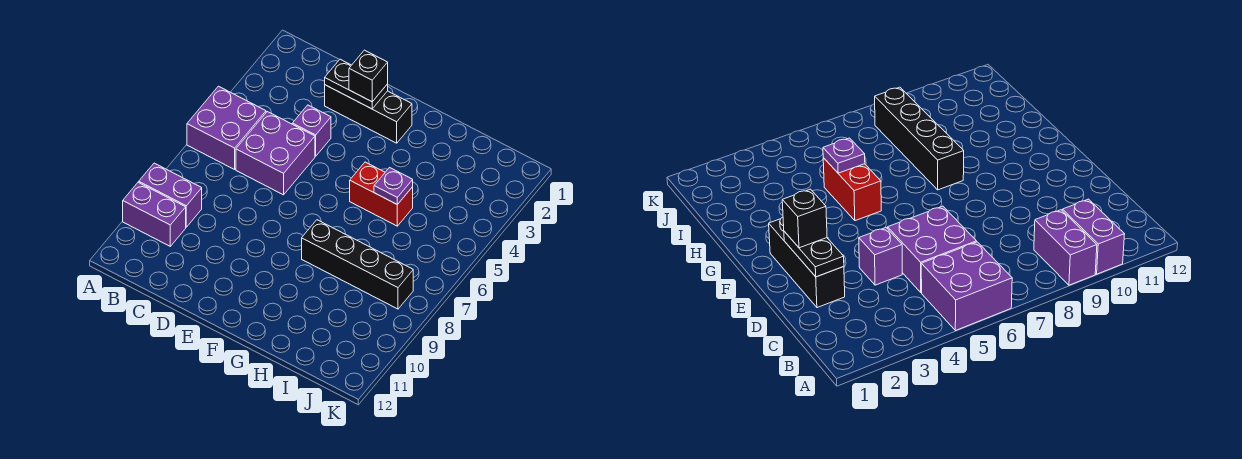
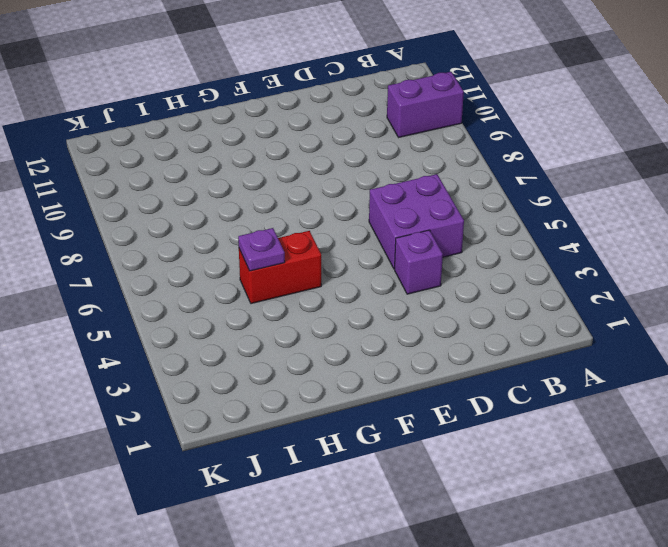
none -> purple brick A5:B6 level 1
none -> purple brick A9:B9 level 1

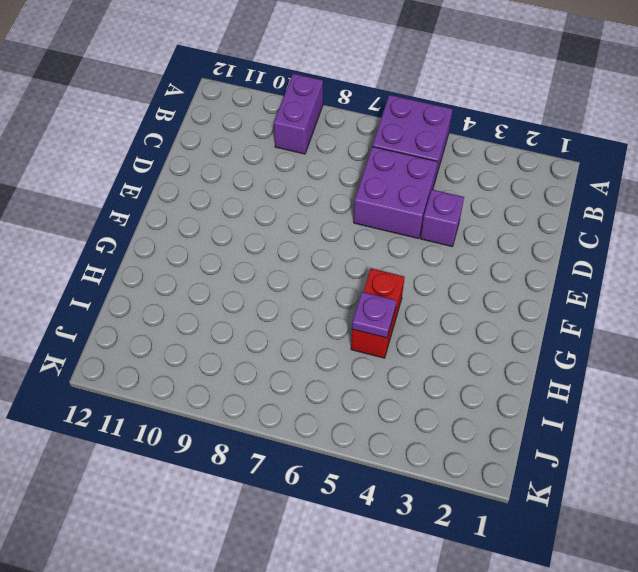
none -> purple brick A10:B10 level 1
none -> black brick D2:F2 level 1

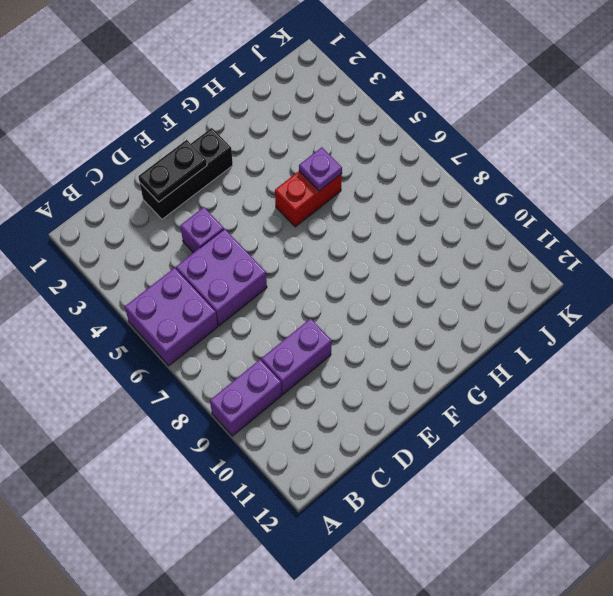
purple brick C9:D9 level 1 -> purple brick A10:B10 level 1
none -> black brick G8:J8 level 1
none -> black brick E2 level 3

